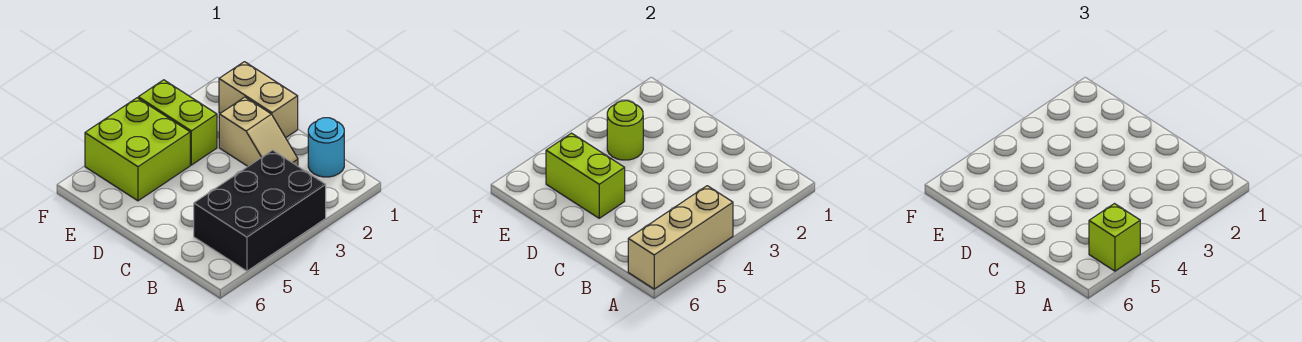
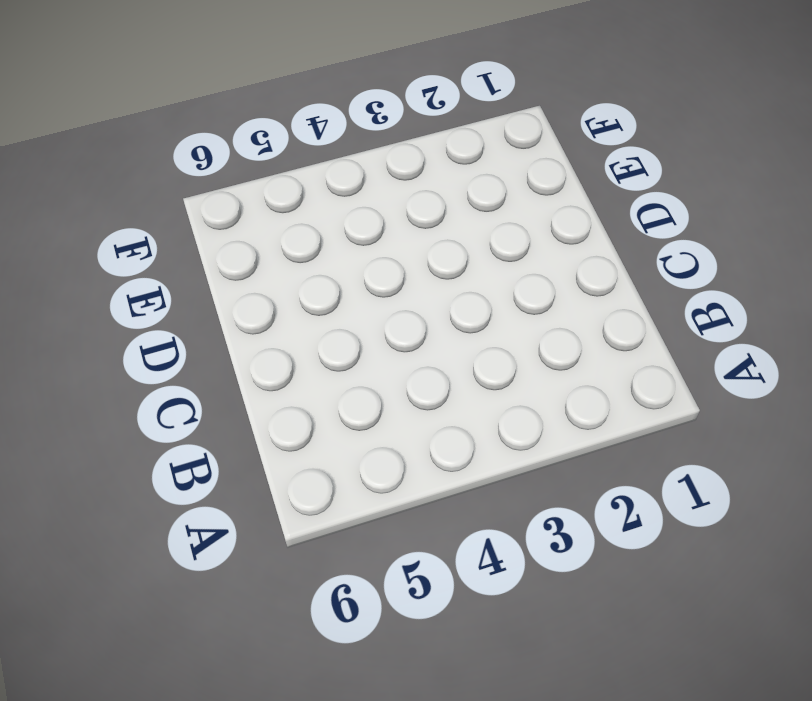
none -> black brick A3:B5 level 1
none -> cyan round brick B1 level 1

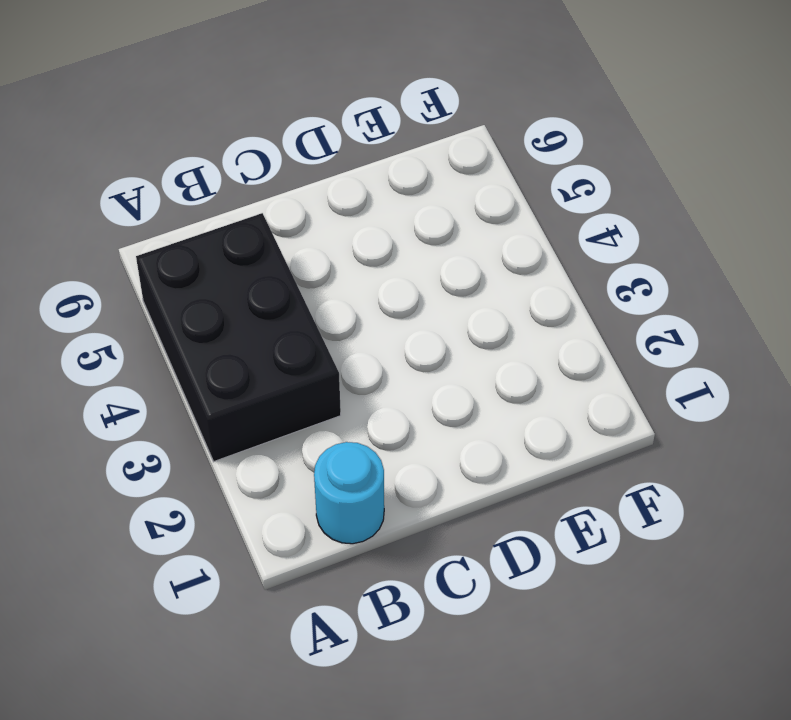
none -> tan slope C2:D2 level 1 top D
none -> tan brick D1:E1 level 1

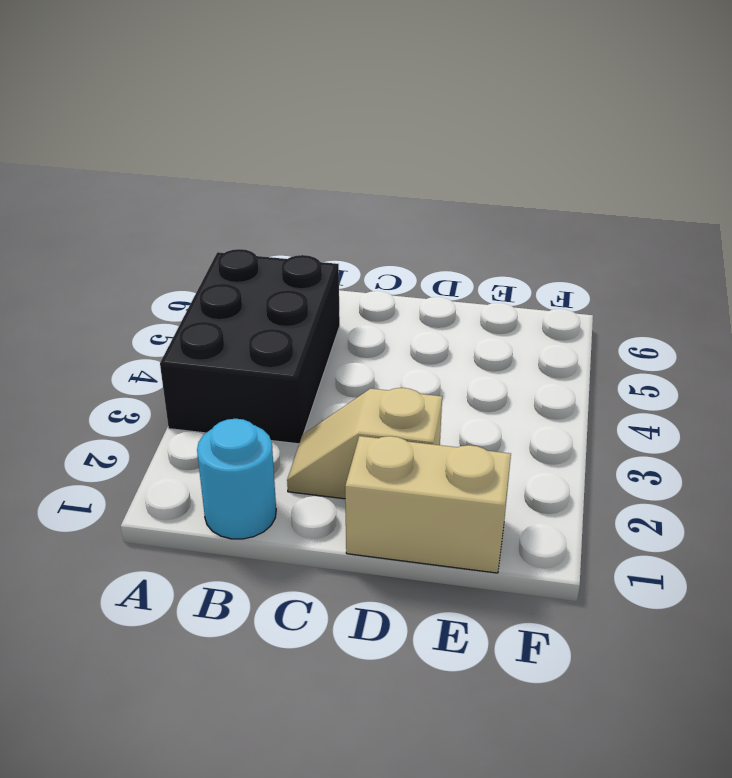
none -> lime brick E3:F3 level 1
none -> lime brick E4:F5 level 1

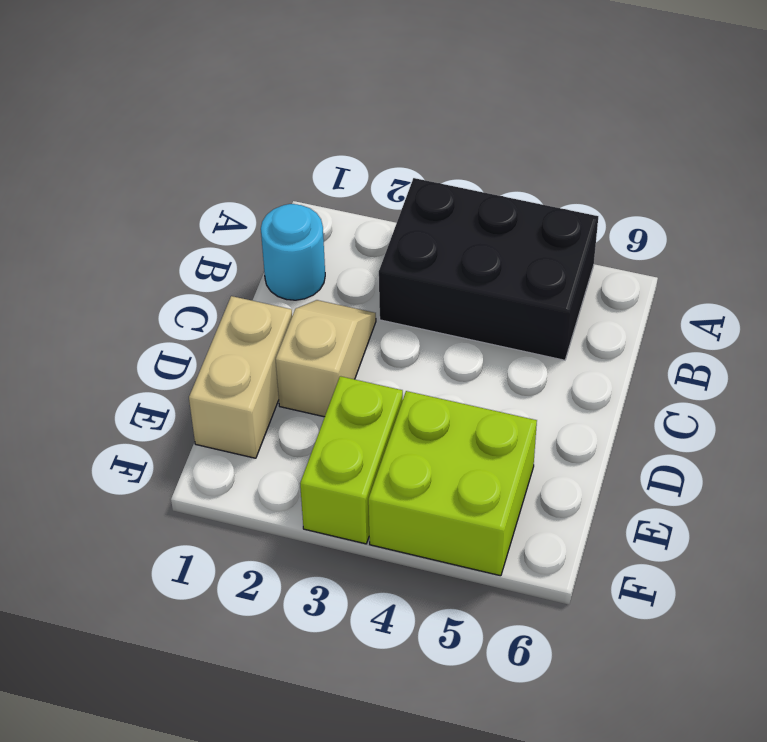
none -> tan brick A4:A6 level 2
none -> lime brick D5:E5 level 2

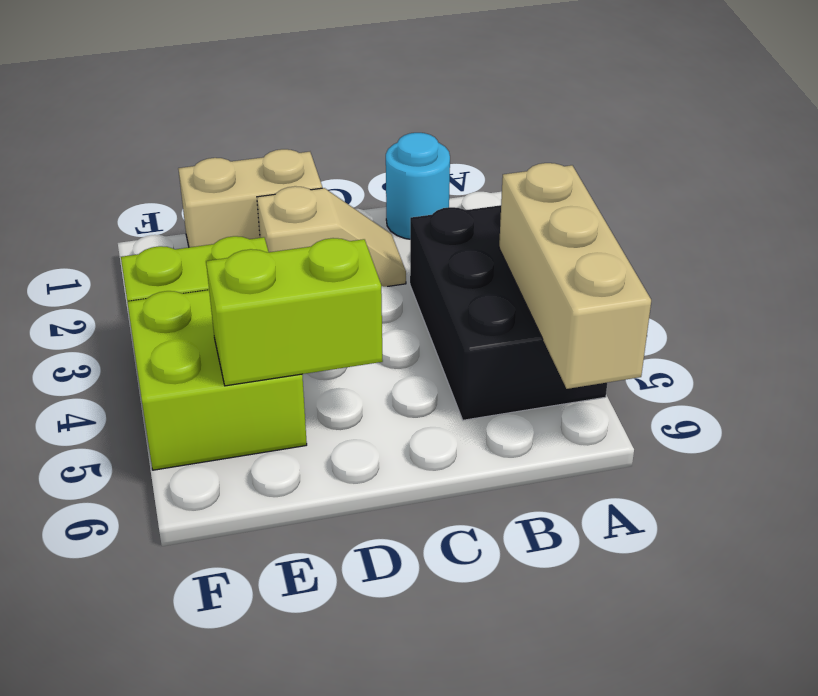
none -> lime round brick E3 level 2
none -> lime brick A5 level 3

